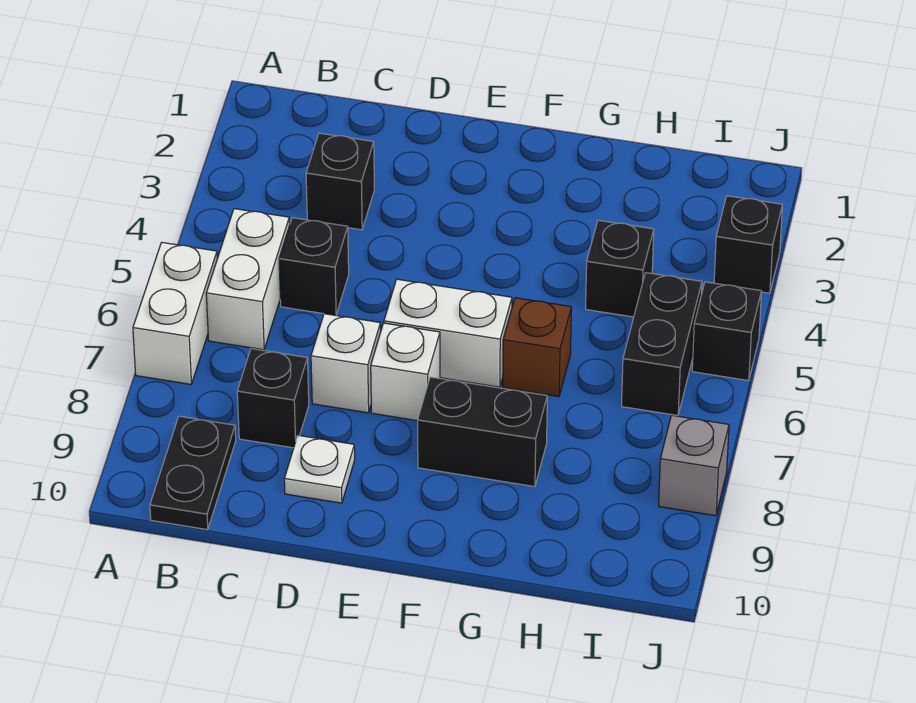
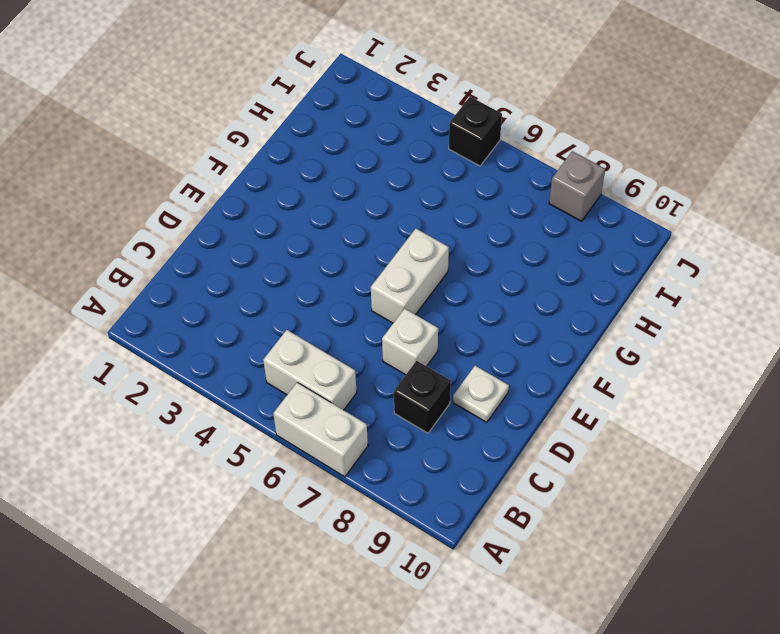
none -> black plate B9:B10 level 1
none -> black brick C3 level 1
none -> black brick C5 level 1

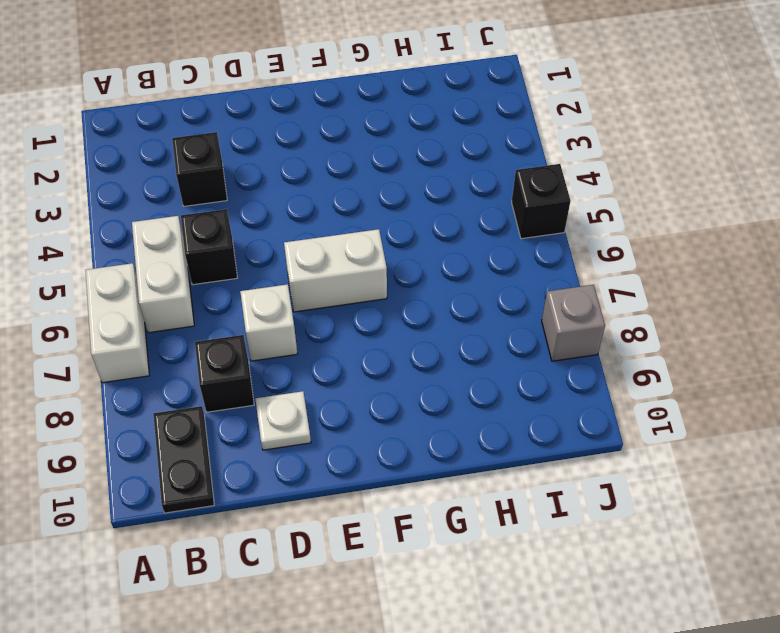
none -> white brick E7 level 1
none -> black brick F8:G8 level 1
none -> brown brick G6 level 1

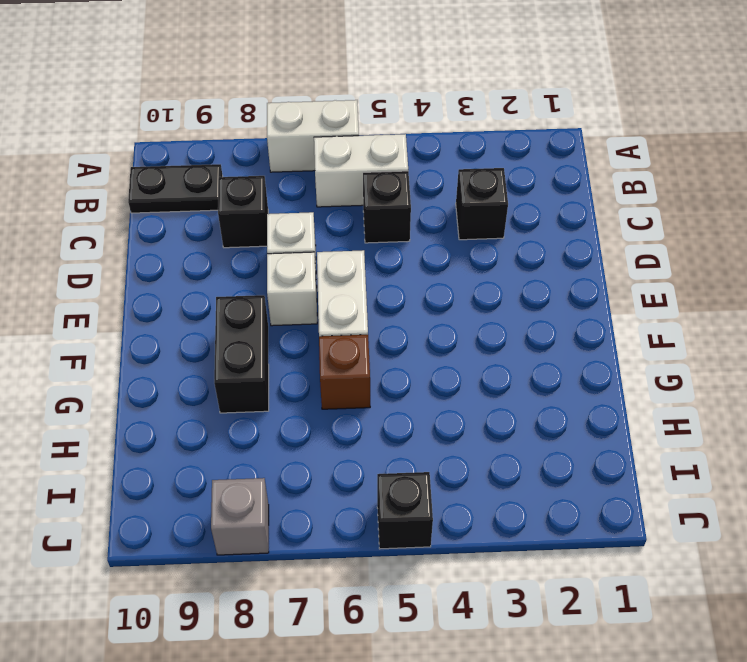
none -> white plate D9 level 1
none -> black brick H4 level 1
none -> black brick I5:I6 level 1

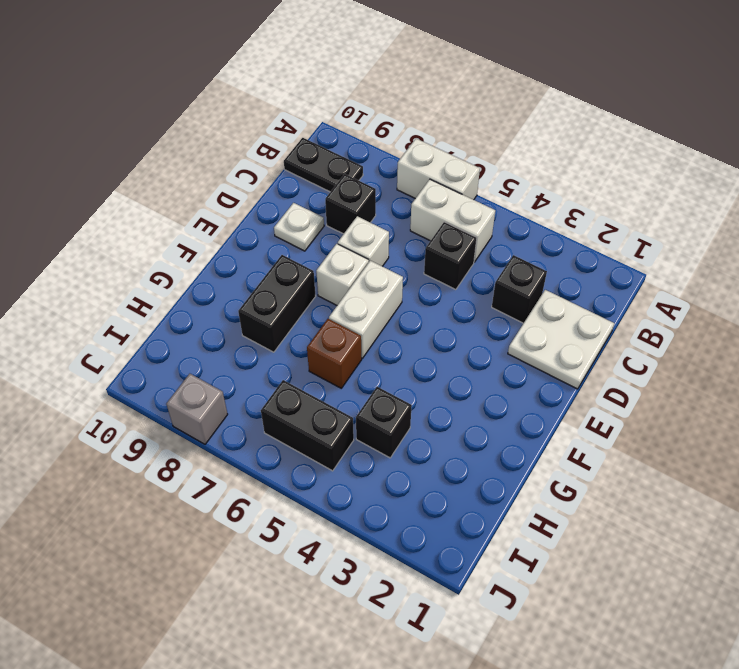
white plate C1:D2 level 1 -> none
none -> black brick J3 level 1
none -> black brick J5 level 1

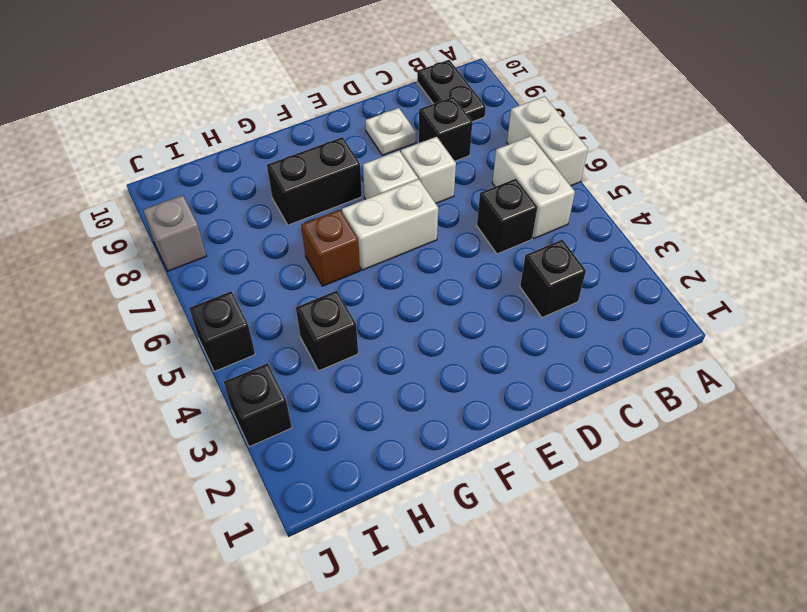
none -> black brick I5:I6 level 1

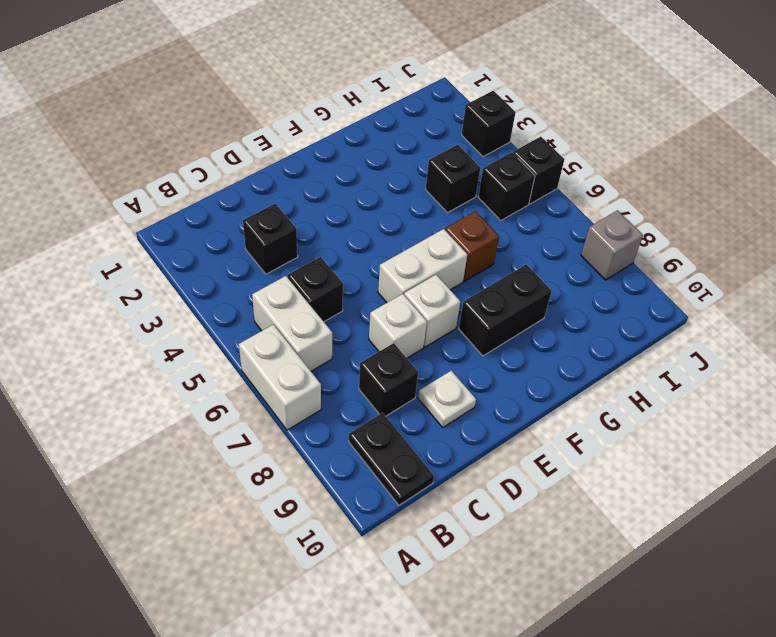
black brick I5 level 1 -> black brick I5:I6 level 1

